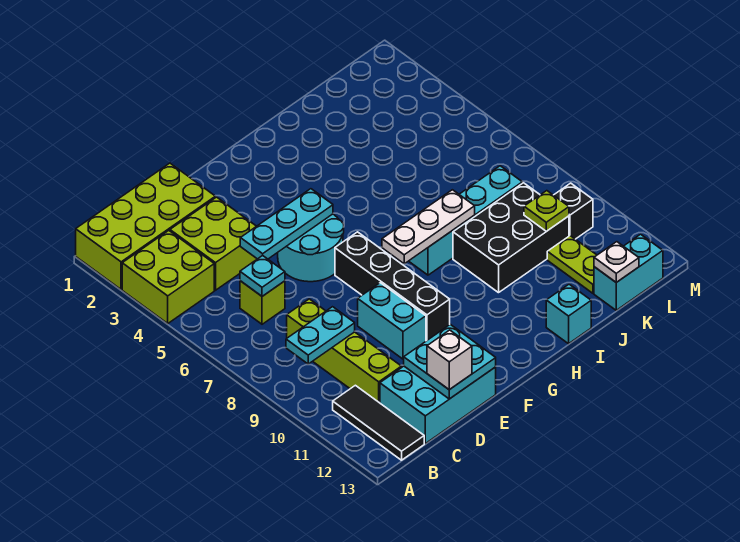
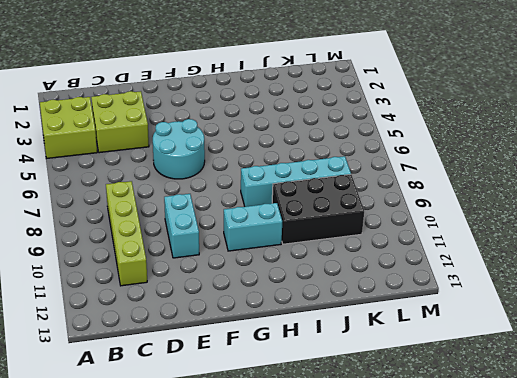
cyan brick G10:H10 level 1 -> cyan brick K13:L13 level 1
none -> lime brick A1:D2 level 1
none -> black tile B11:B13 level 1
none -> lime brick C6 level 1

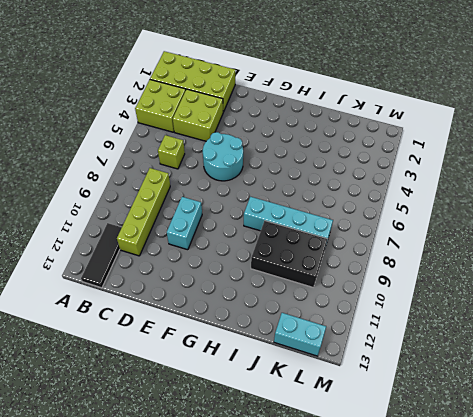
none -> cyan brick C12:E13 level 1
none -> black brick F7:F10 level 1
none -> cyan brick I13 level 1

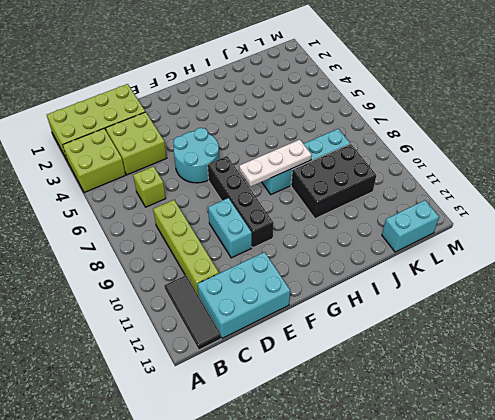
none -> cyan brick I13 level 1
none -> lime plate K11:K12 level 1
none -> black brick L10 level 1

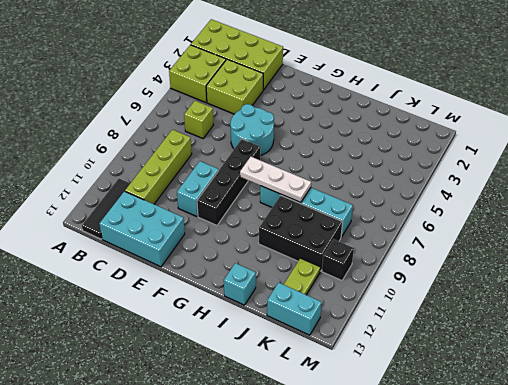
none -> cyan plate B9:C9 level 2
none -> cyan plate C6 level 2
none -> cyan plate D5:F5 level 2

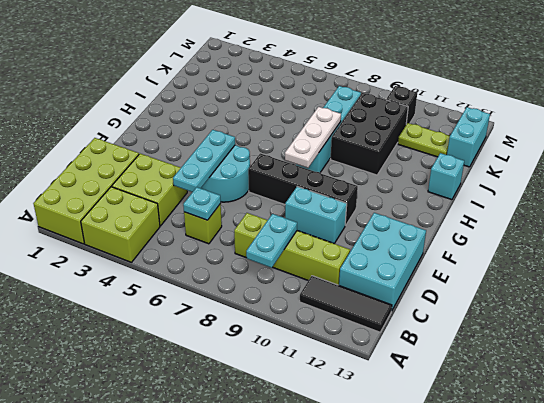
none -> cyan plate D12:E13 level 2
none -> lime plate K10 level 2
none -> white plate K13 level 2

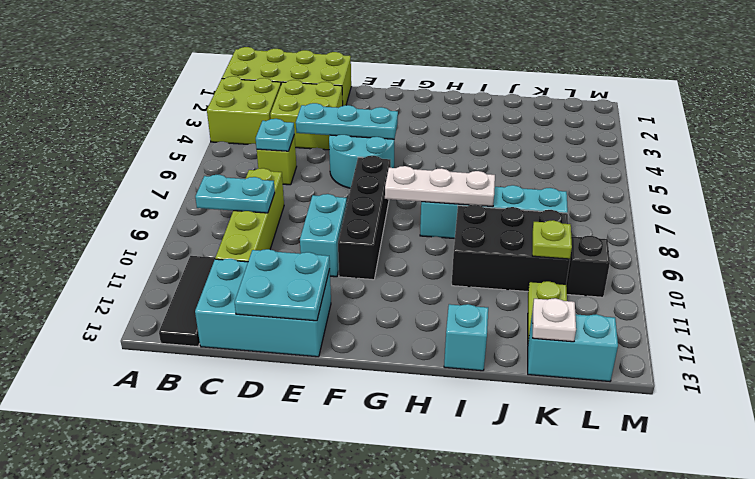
none -> white brick D13 level 3

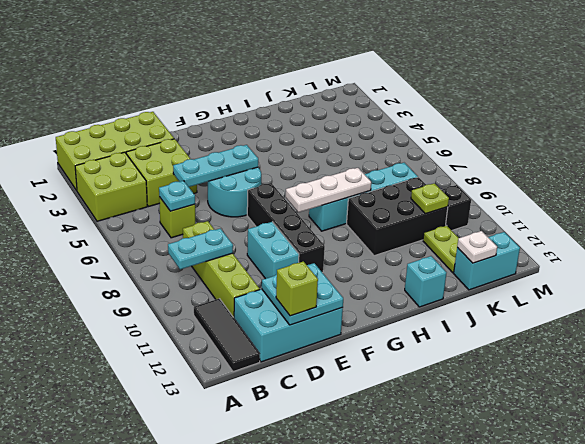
lime brick D13 level 3 -> white brick D13 level 3

